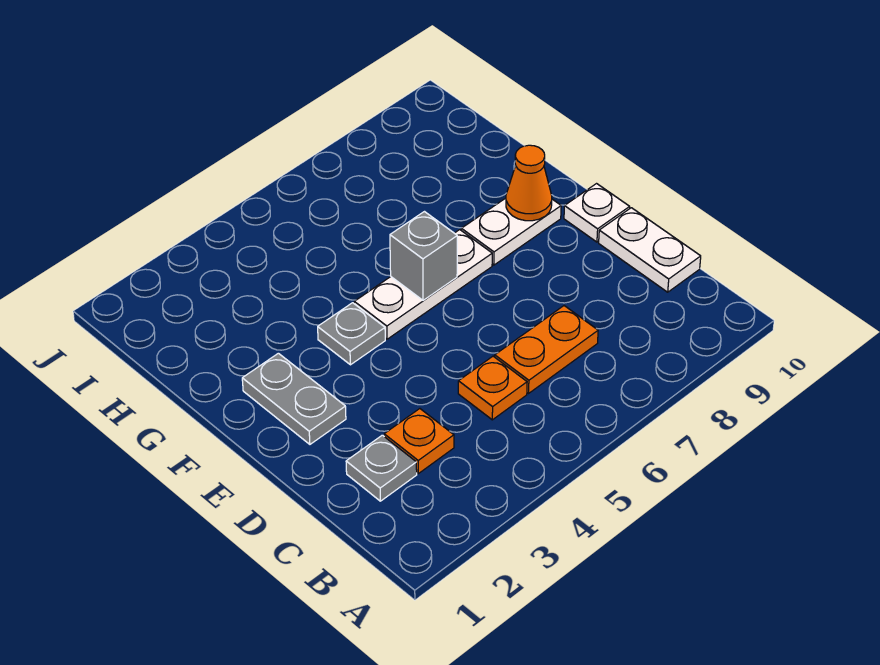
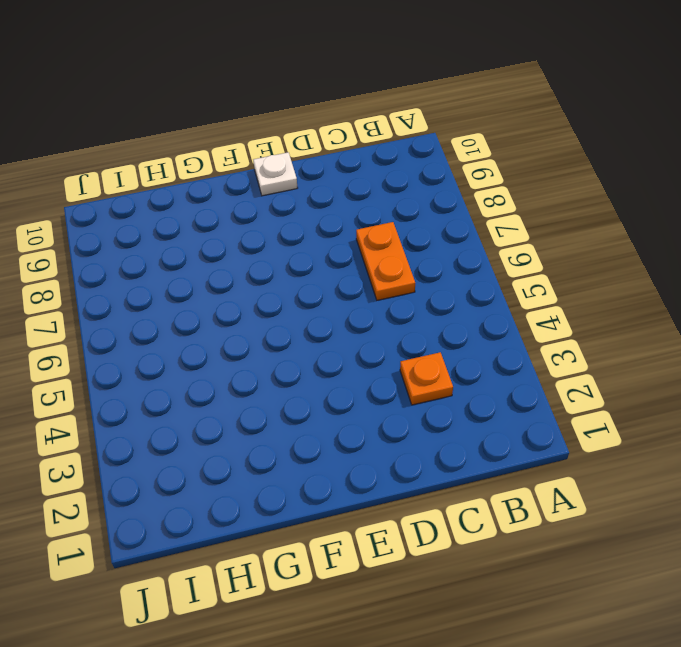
none -> grey plate C2 level 1
none -> orange plate C5 level 1
none -> white plate C10:D10 level 1

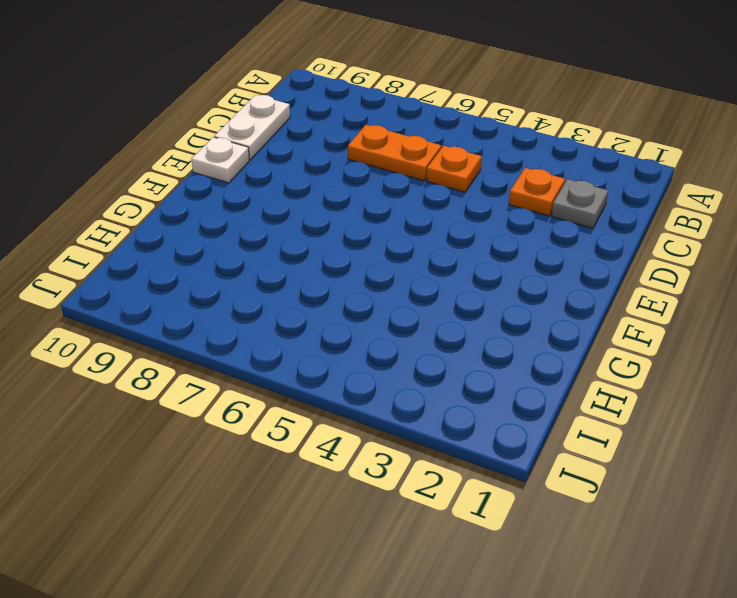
none -> grey plate E2:F2 level 1
none -> grey plate F4 level 1
none -> white plate F5:F7 level 1

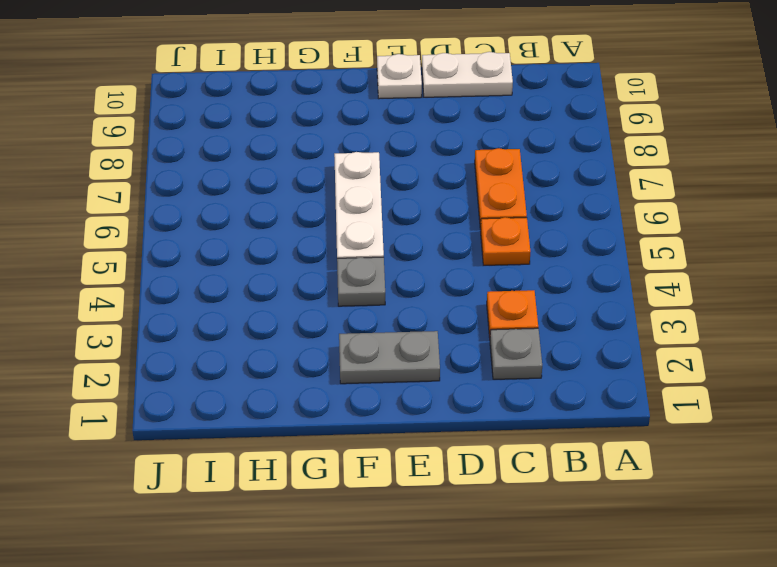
none -> white plate F8:F9 level 1
none -> grey brick F6 level 2
none -> orange cone F9 level 2

